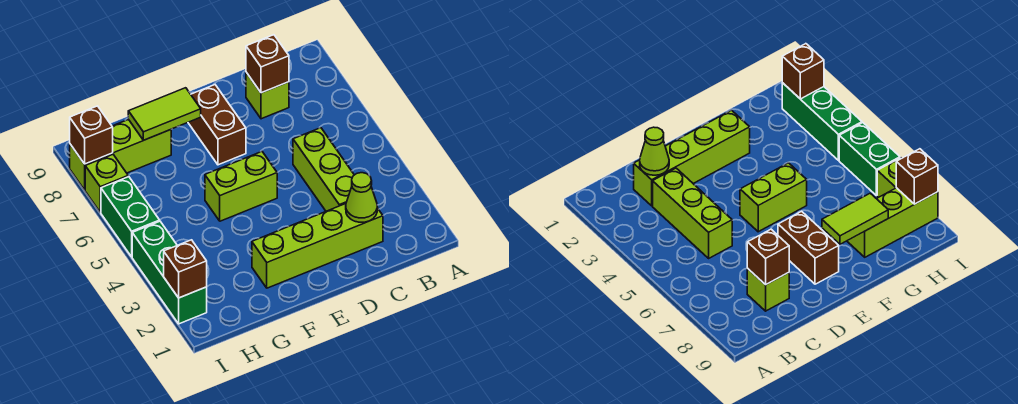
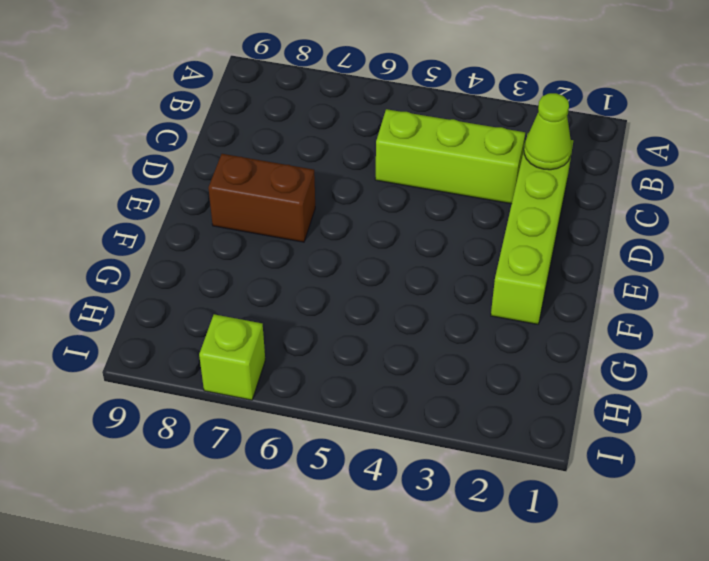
none -> lime brick C8 level 1
none -> lime brick E5:F5 level 1
none -> lime brick G8:I8 level 1

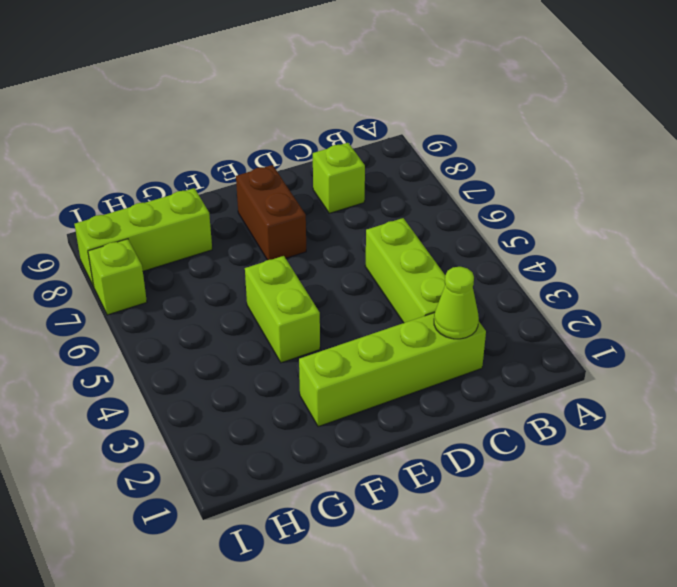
lime brick F4:F5 level 1 -> lime brick E5:F5 level 1
none -> green brick I2:I4 level 1
none -> green brick I5:I6 level 1
none -> brown brick C8 level 2

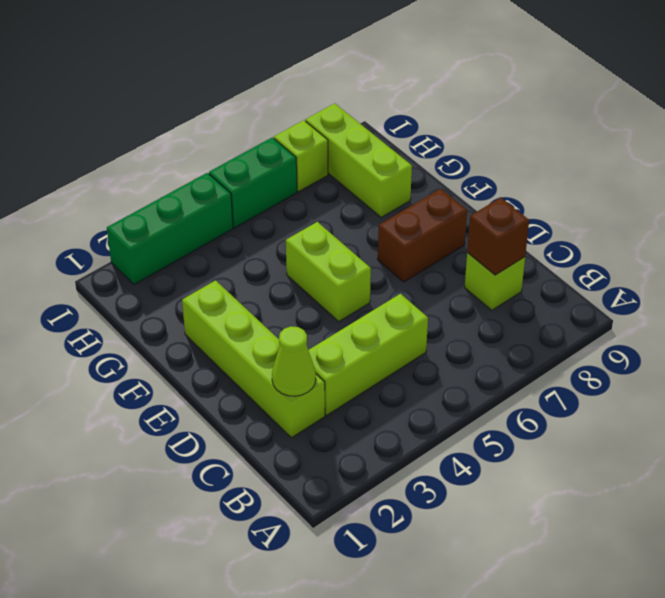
none -> lime tile F8:G8 level 2
none -> brown brick I2 level 2
none -> brown brick I8 level 2

